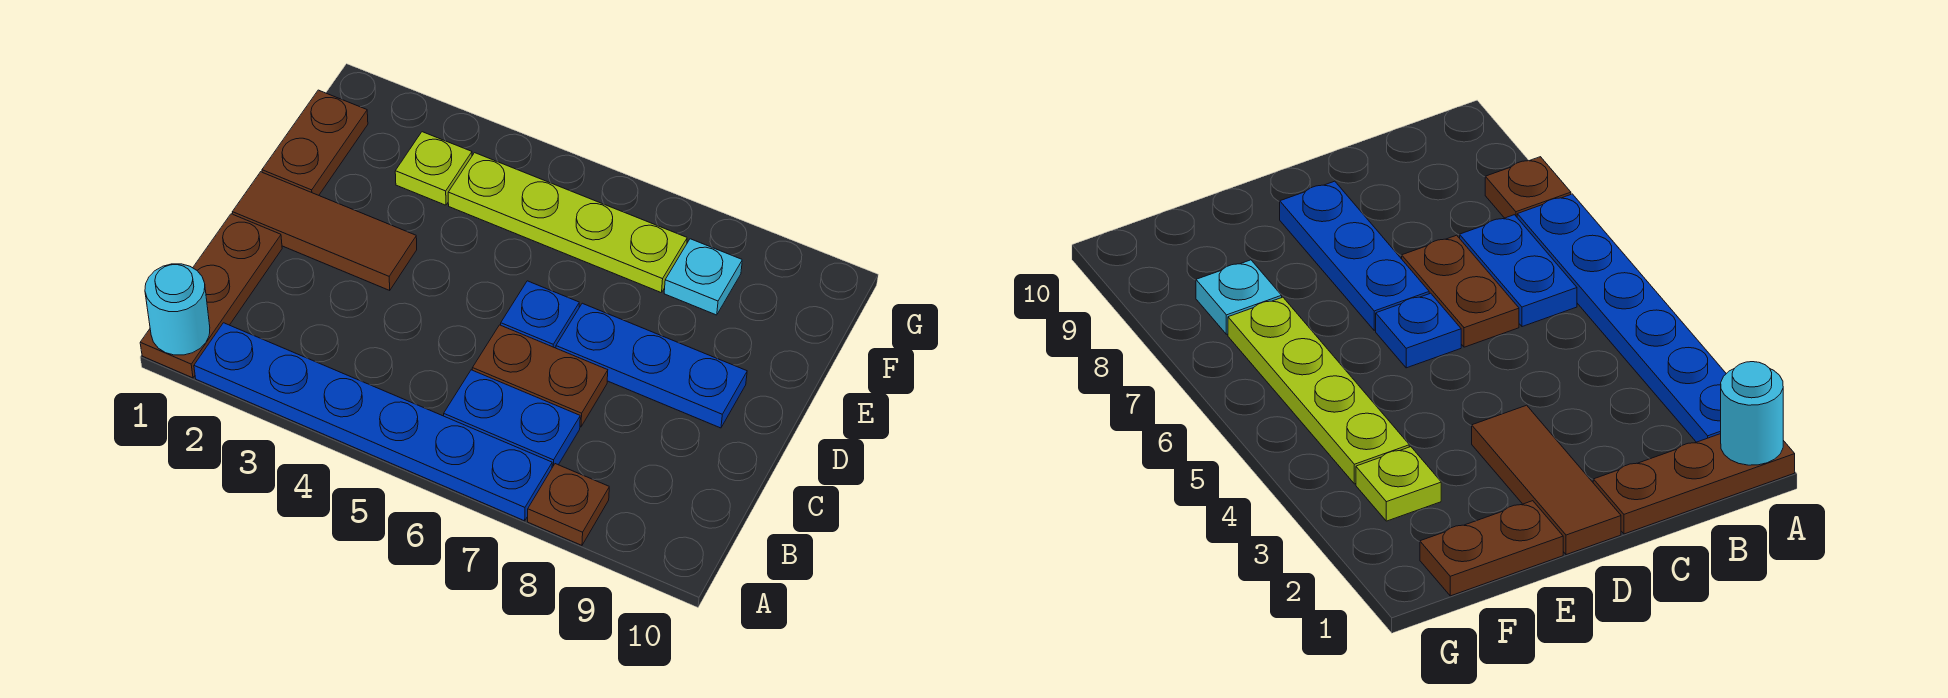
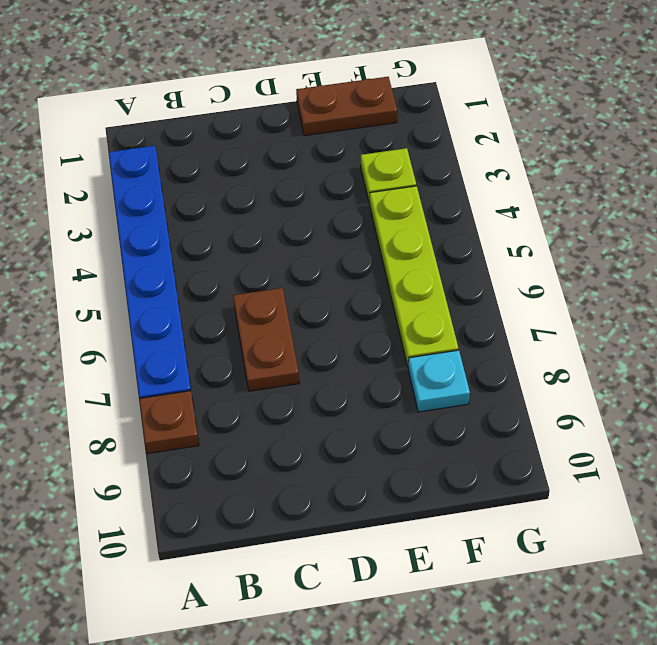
none -> brown plate A1:C1 level 1
none -> blue plate B6:B7 level 1
none -> brown tile D1:D3 level 1

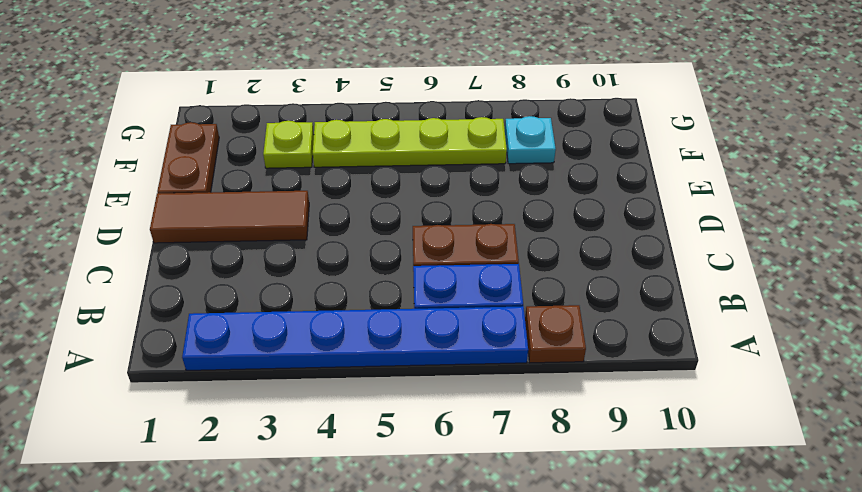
none -> brown plate A1:C1 level 1
none -> blue plate D6 level 1
none -> blue plate D7:D9 level 1

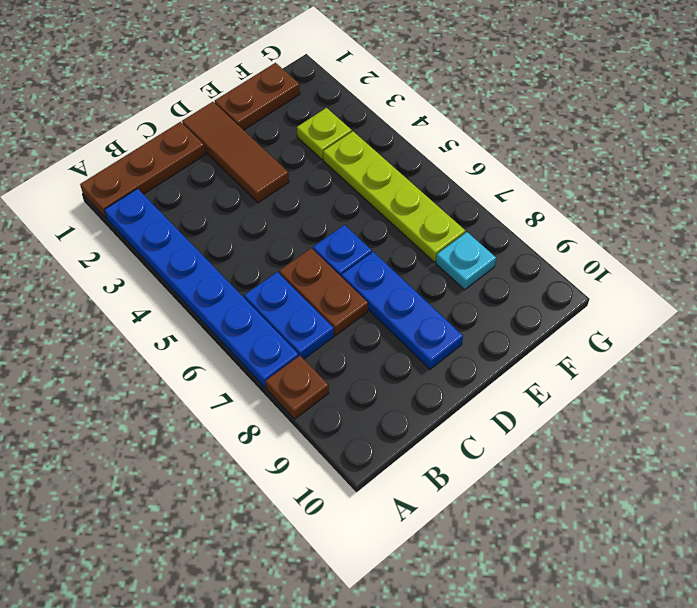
none -> cyan round brick A1 level 2

